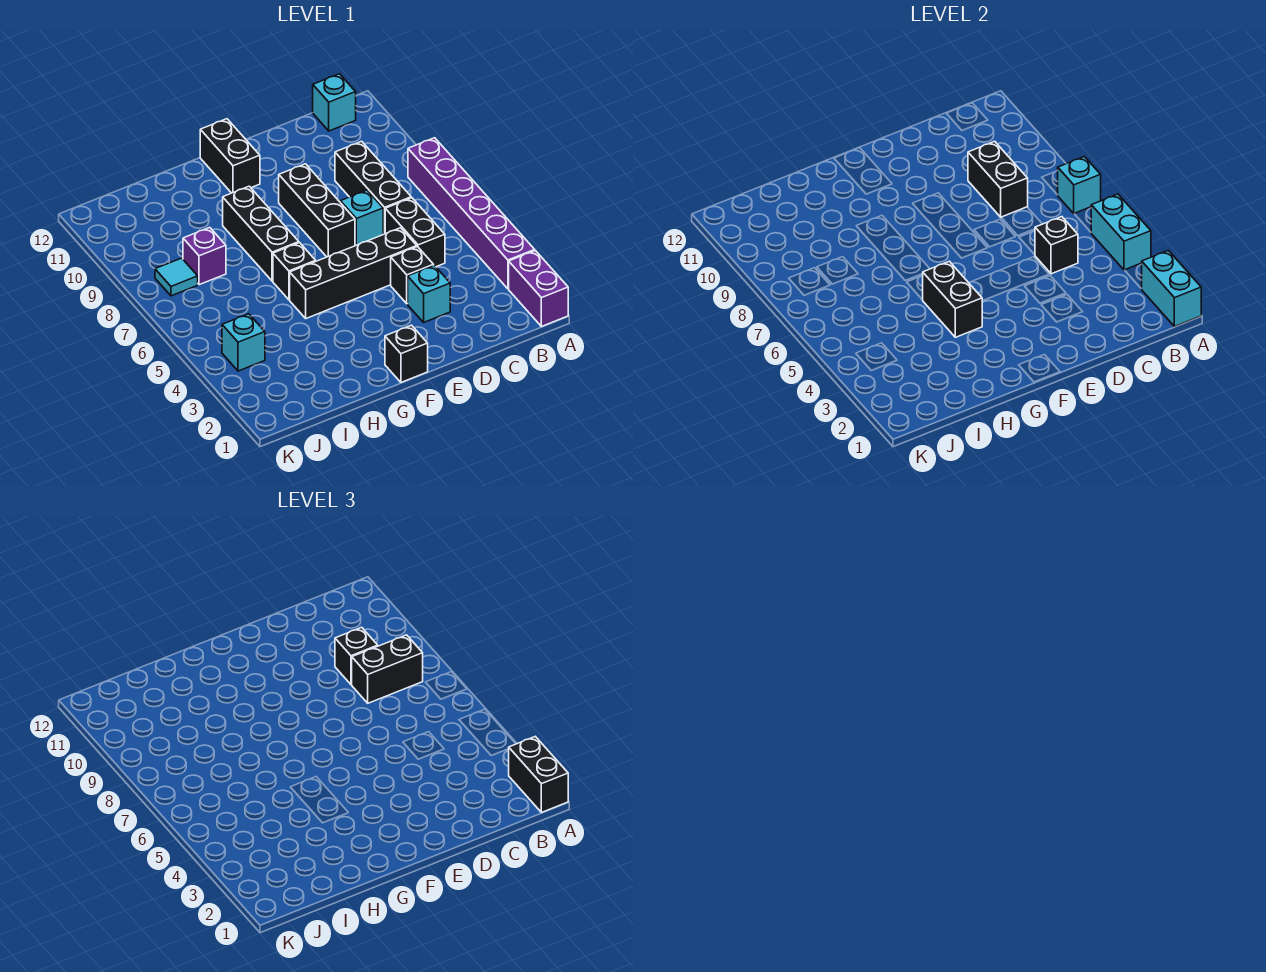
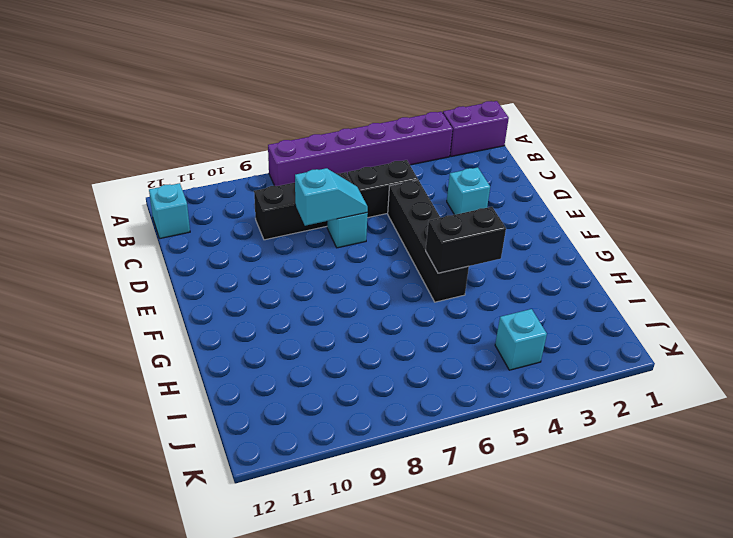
cyan slope D7:D8 level 2 top 8 -> none
none -> black brick D4 level 1
none -> black brick E7:E9 level 1
none -> black brick F1 level 1

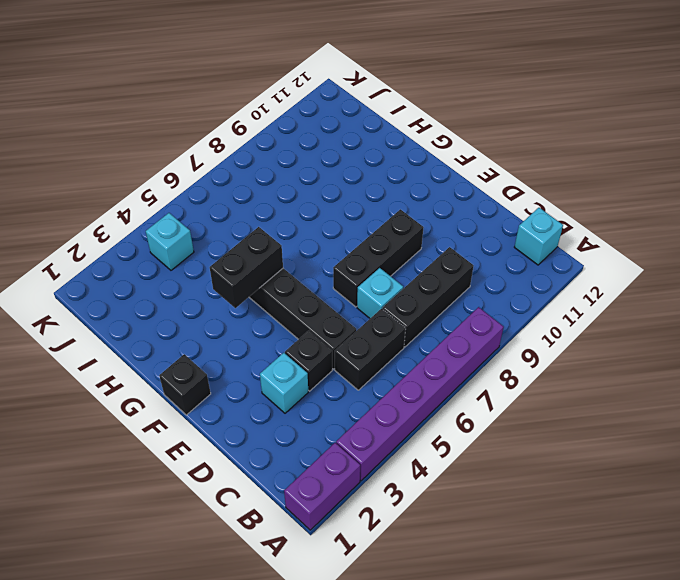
none -> black brick F11:F12 level 1
none -> black brick G6 level 1
none -> black brick G7:G9 level 1

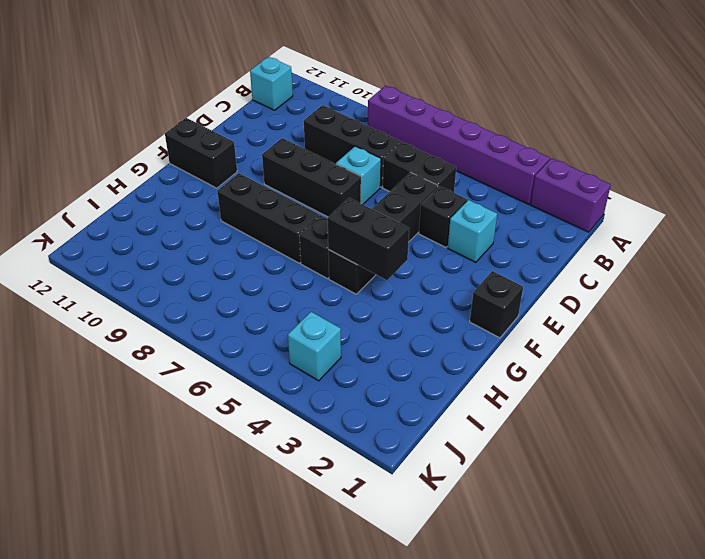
none -> purple brick I8 level 1
none -> cyan tile J8 level 1
none -> cyan brick A1:A2 level 2

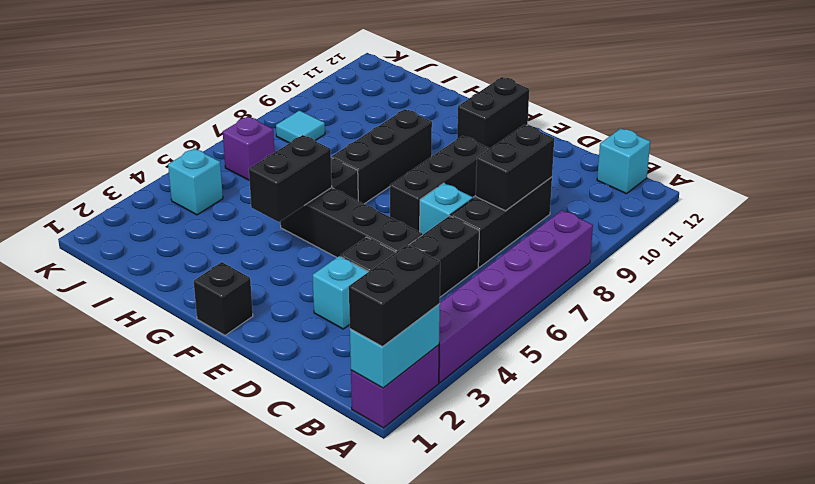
purple brick J6 level 1 -> purple brick I8 level 1
none -> cyan brick A4:A5 level 2
none -> cyan brick A7 level 2
none -> black brick C5 level 2

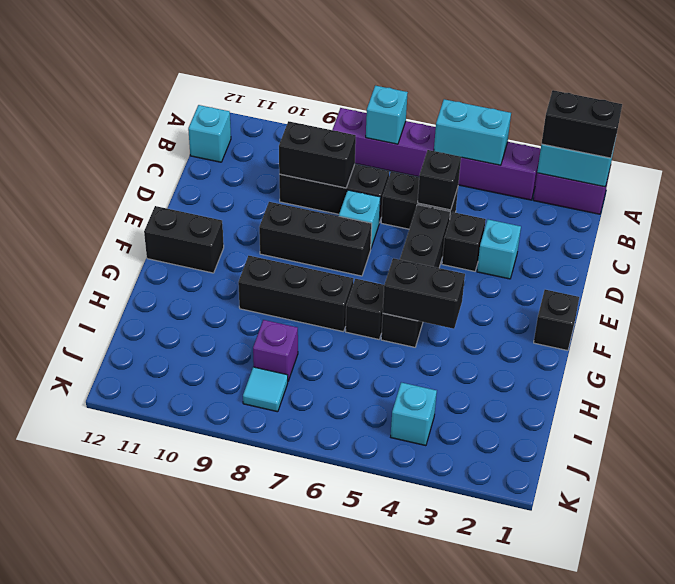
none -> black brick B8:C8 level 3
none -> black brick C9 level 3

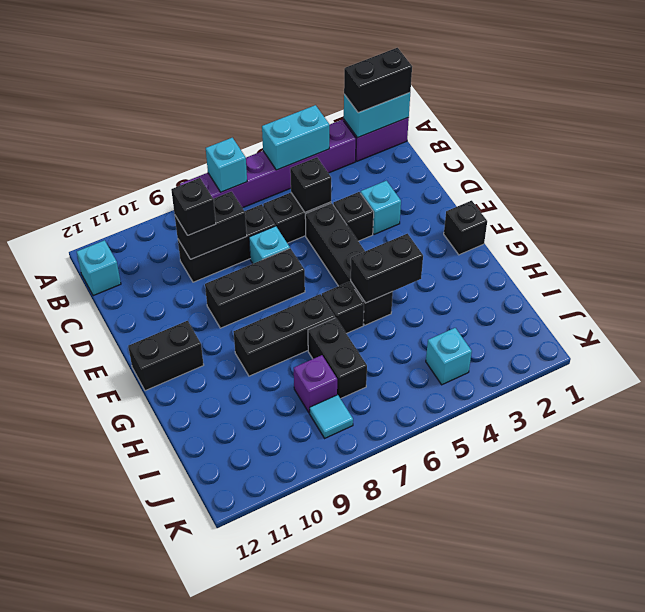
black brick H7:I7 level 1 -> black brick B8:C8 level 3

